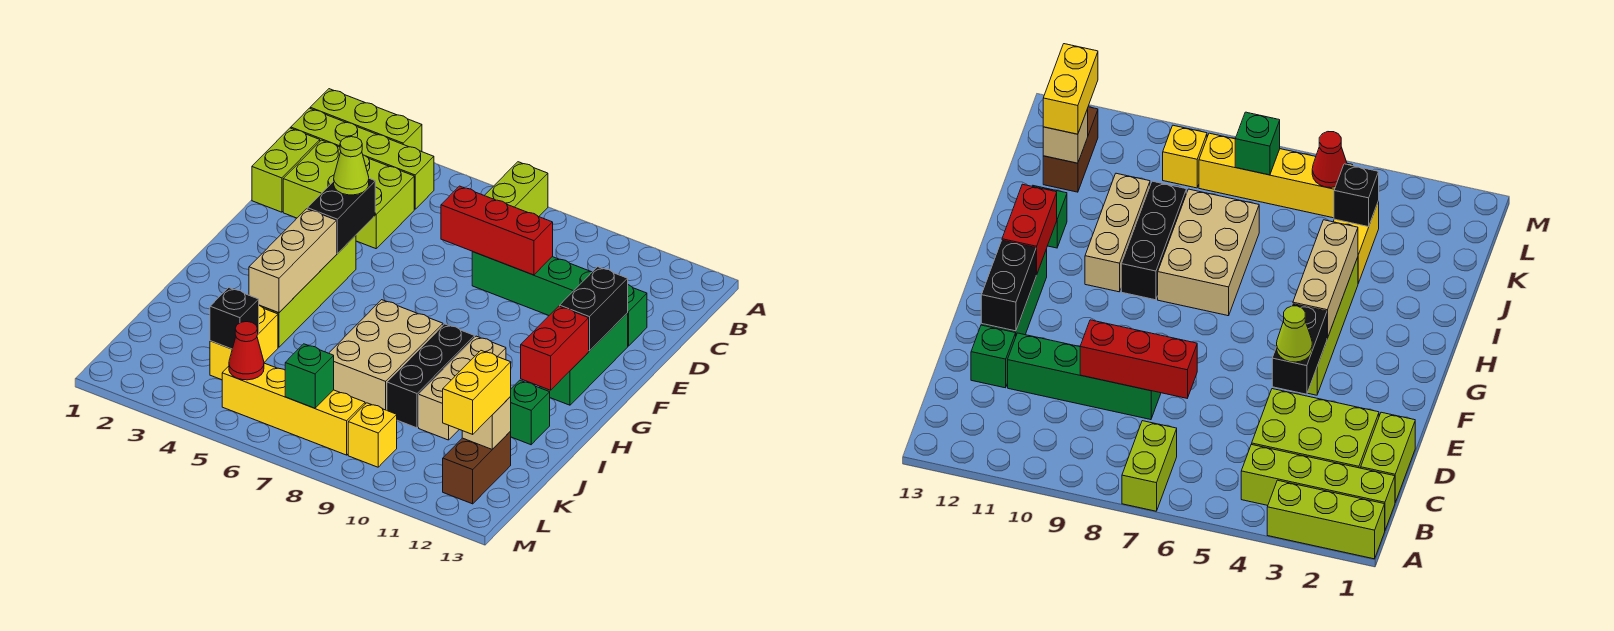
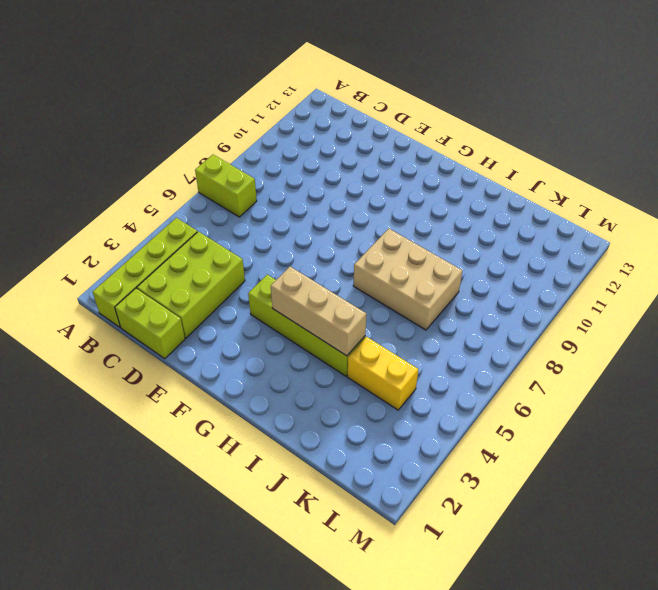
none -> lime brick A1:A3 level 1
none -> green brick D8:D11 level 1
none -> green brick D12 level 1

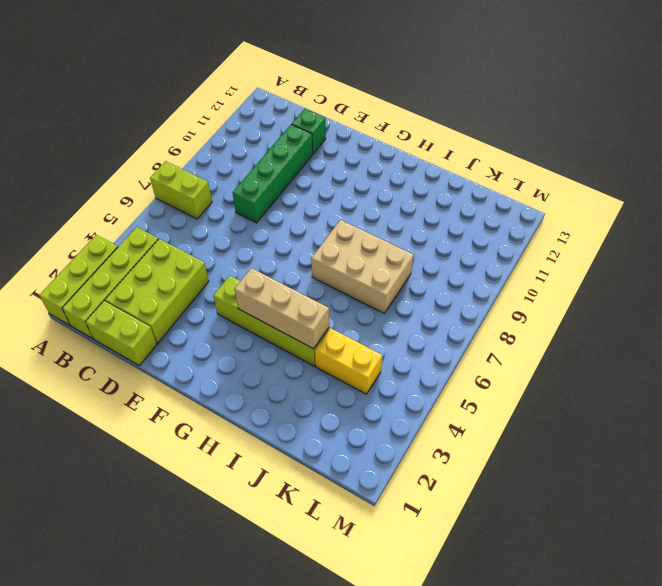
none -> green brick E12:G12 level 1
none -> black brick H9:J9 level 1
none -> tan brick H10:J10 level 1

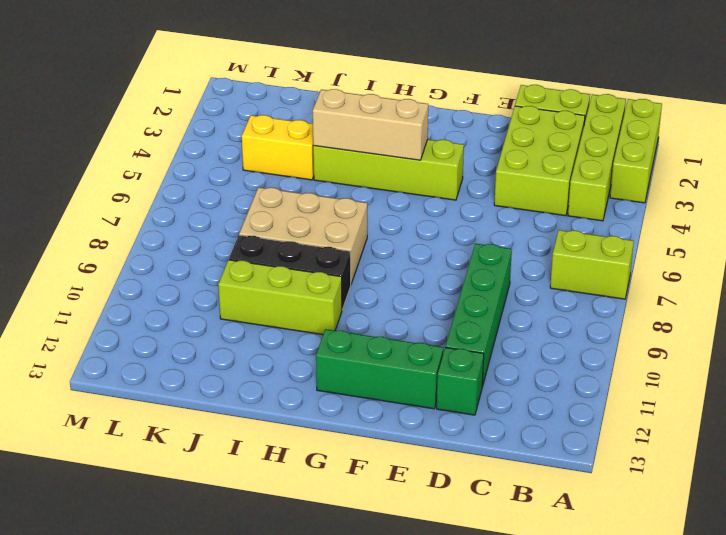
lime brick H10:J10 level 1 -> tan brick H10:J10 level 1
none -> green brick I12 level 1
none -> brown brick K12:L12 level 1
none -> yellow brick L5:L8 level 1

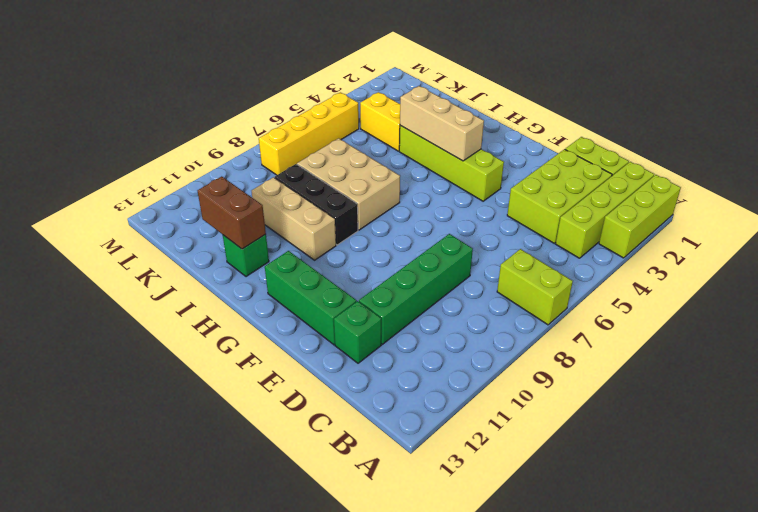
brown brick I12:J12 level 2 -> brown brick K12:L12 level 1
none -> yellow brick L9 level 1
none -> red brick D7:D9 level 2
none -> black brick E4:F4 level 2

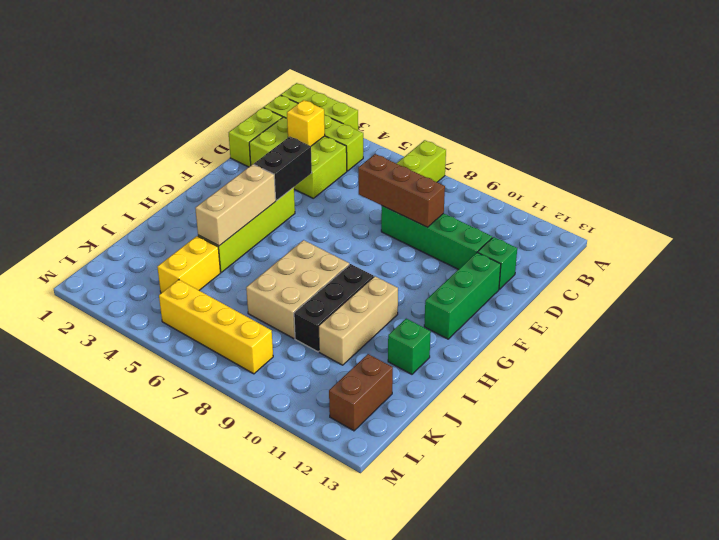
yellow brick C3 level 2 -> yellow brick L9 level 1
brown brick D7:D9 level 2 -> red brick D7:D9 level 2
none -> black brick E12:F12 level 2
none -> red brick G12:H12 level 2
none -> black brick K4 level 2

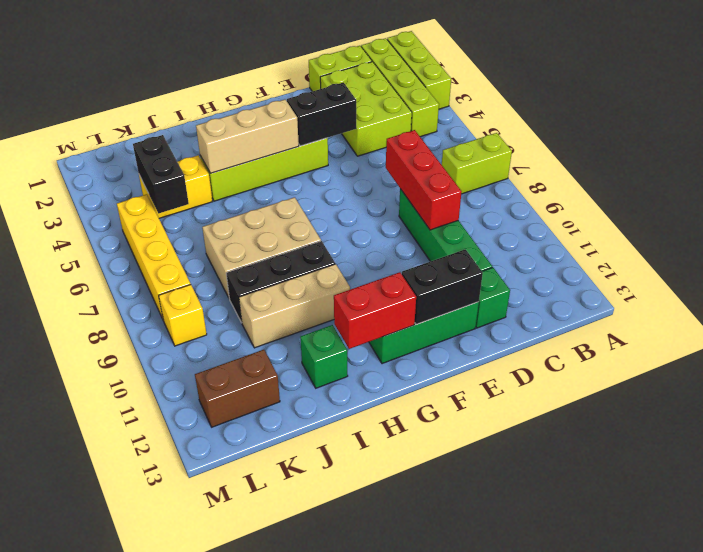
black brick K4:K5 level 2 -> black brick K4 level 2
none -> tan brick K12 level 2
none -> red cone L5 level 2
none -> green brick L7 level 2

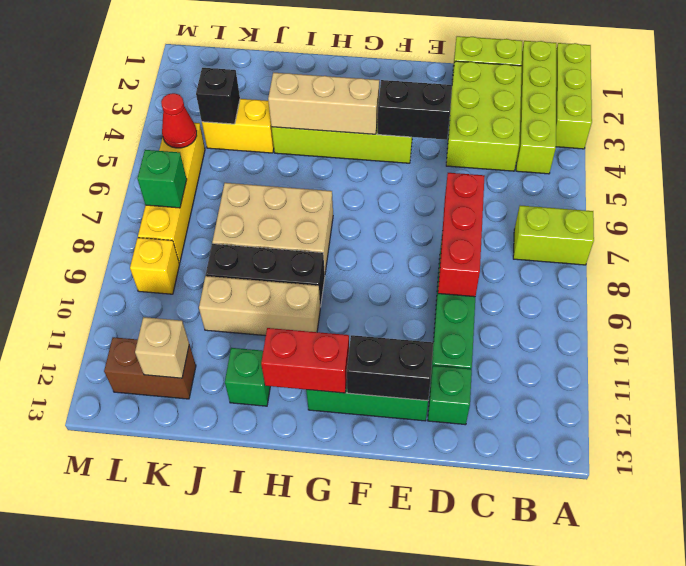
none -> lime cone E4 level 3
none -> yellow brick K12:L12 level 3

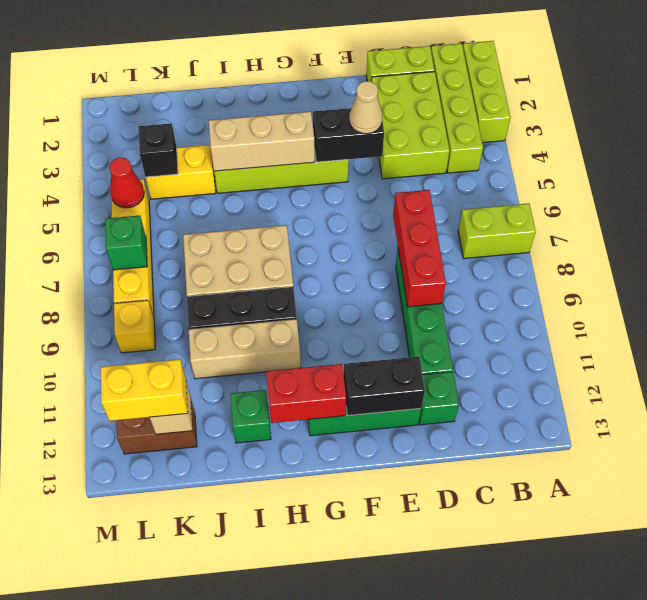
tan cone E4 level 3 -> lime cone E4 level 3

